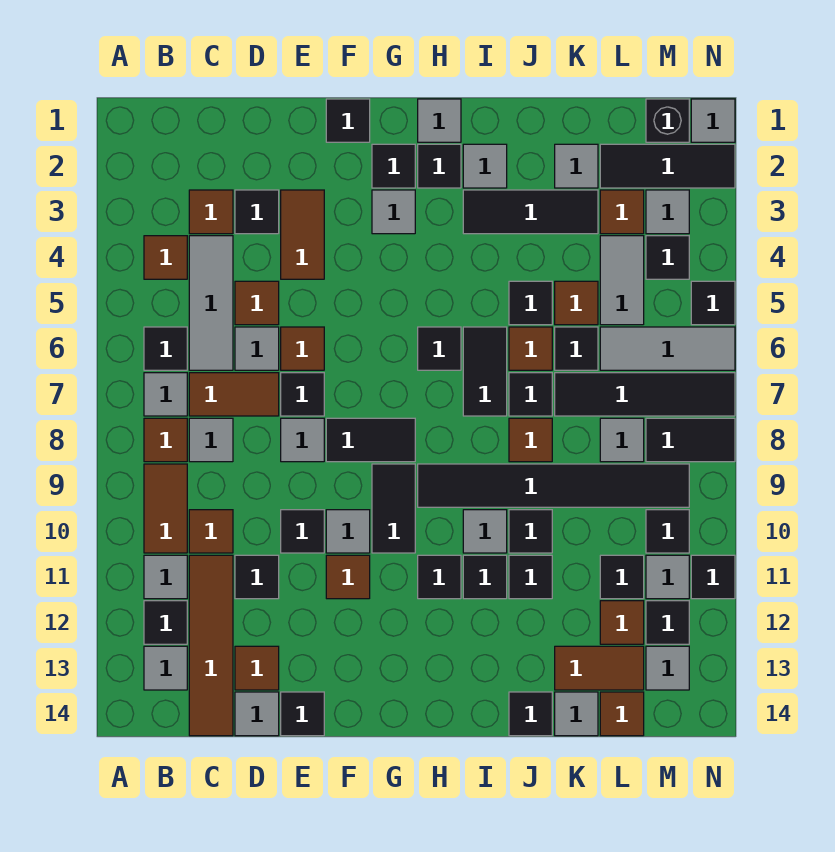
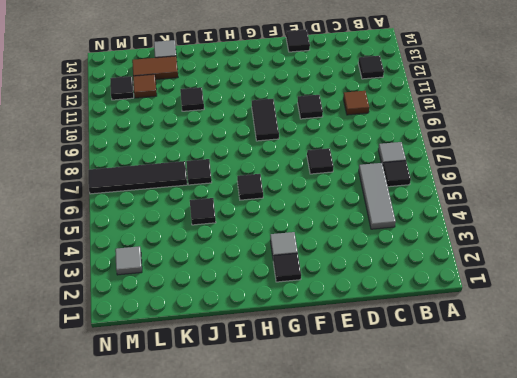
none -> brown tile B4 level 1
none -> brown tile B8 level 1
none -> brown tile B9:B10 level 1
none -> grey tile B11 level 1

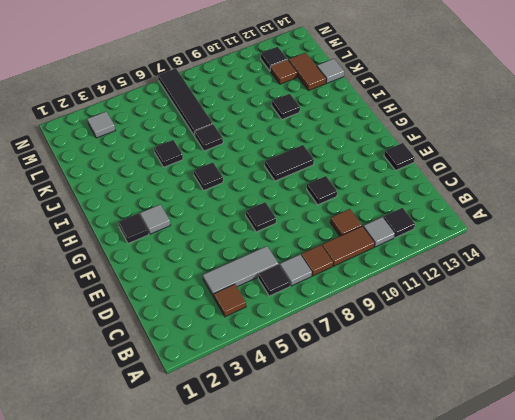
none -> grey tile B13 level 1
none -> brown tile C3 level 1
none -> brown tile C7:D7 level 1
none -> grey tile C8 level 1

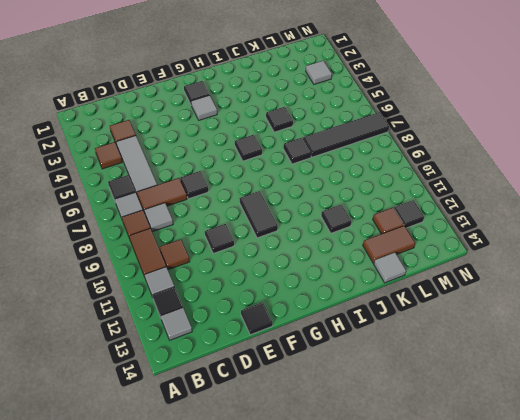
none -> brown tile C11:C14 level 1
none -> black tile D3 level 1
none -> brown tile D5 level 1
none -> grey tile D6 level 1

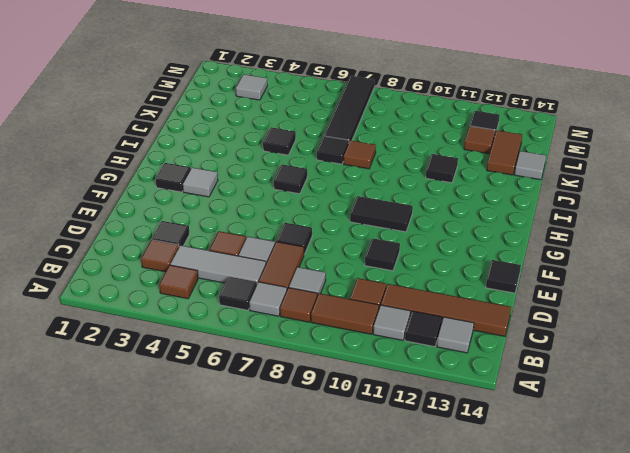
none -> black tile D11 level 1
none -> brown tile D13 level 1
none -> grey tile D14 level 1
none -> brown tile E3:E4 level 1

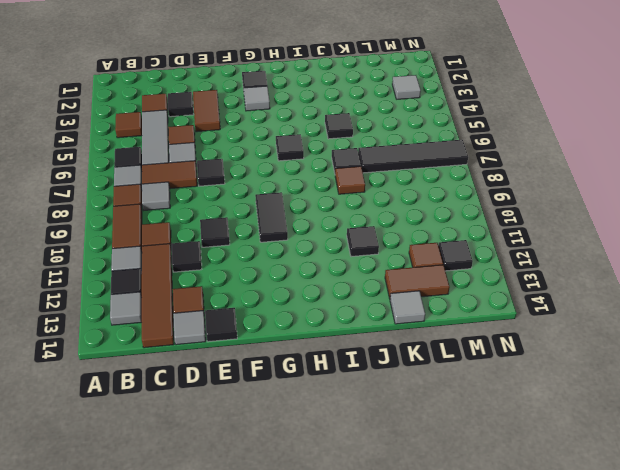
none -> brown tile E6 level 1
none -> grey tile E8 level 1
none -> black tile F1 level 1
none -> black tile F8:G8 level 1

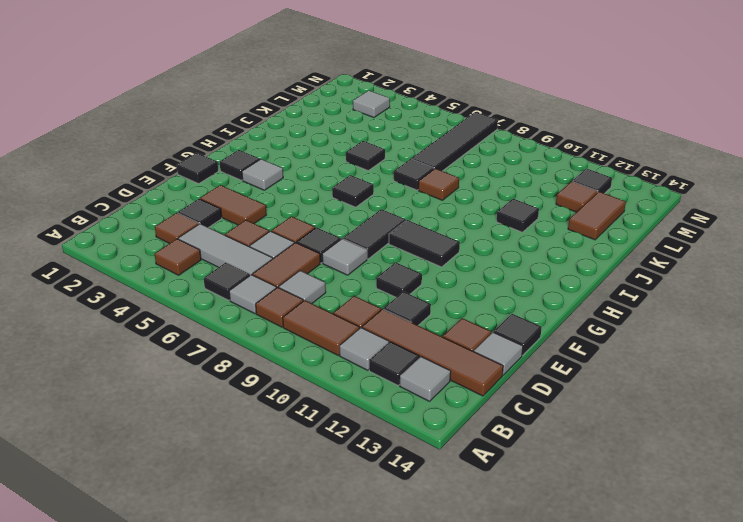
none -> grey tile F10 level 1
none -> brown tile F11 level 1
none -> grey tile H1 level 1
none -> black tile H2 level 1

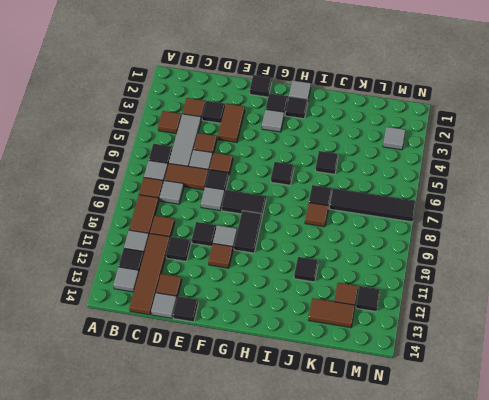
none -> black tile H9:M9 level 1
none -> black tile H11 level 1
none -> grey tile I2 level 1
none -> black tile I3:K3 level 1

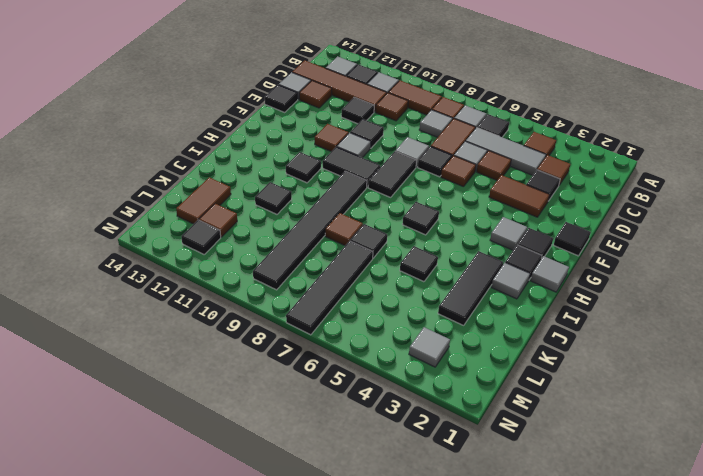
none -> black tile I6:I7 level 1
none -> grey tile I10 level 1
none -> black tile I11 level 1
none -> brown tile J6 level 1

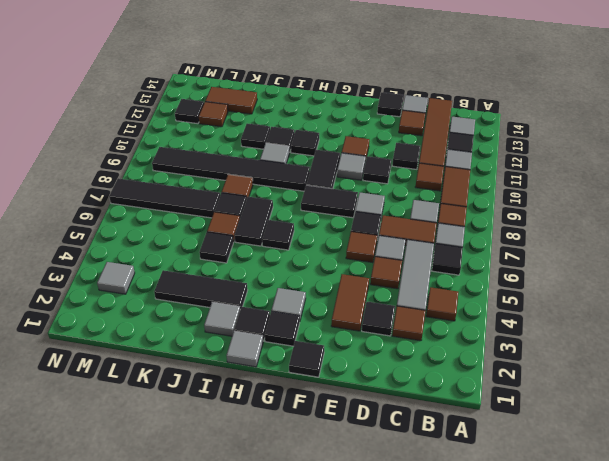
none -> black tile J10 level 1
none -> black tile J14 level 1
none -> grey tile K2 level 1
none -> brown tile K5 level 1

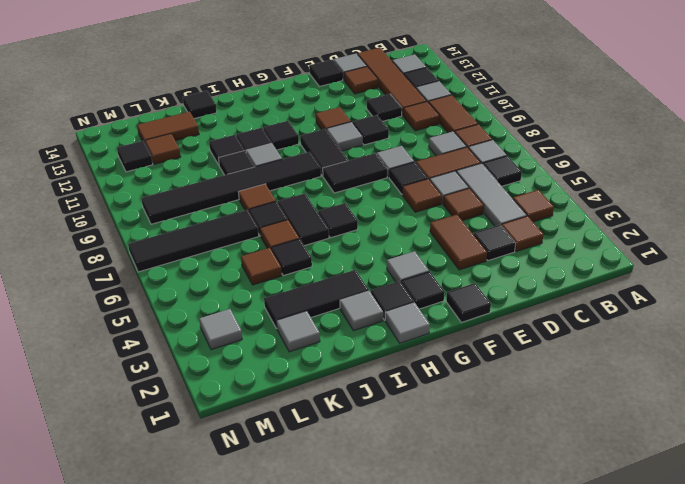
none -> black tile K6 level 1
none -> grey tile K14 level 1
none -> black tile L2:N2 level 1
none -> brown tile L3 level 1

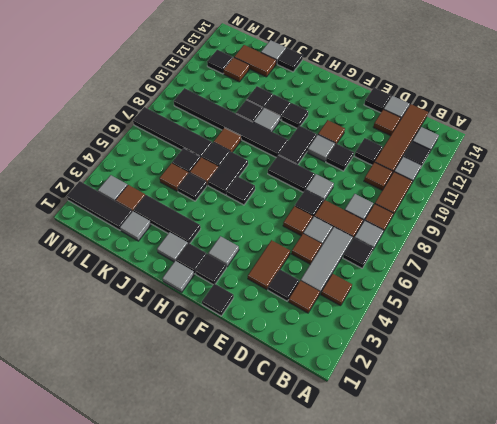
none -> grey tile L4:L5 level 1
none -> grey tile L6:N6 level 1
none -> grey tile L8 level 1
none -> black tile L11 level 1

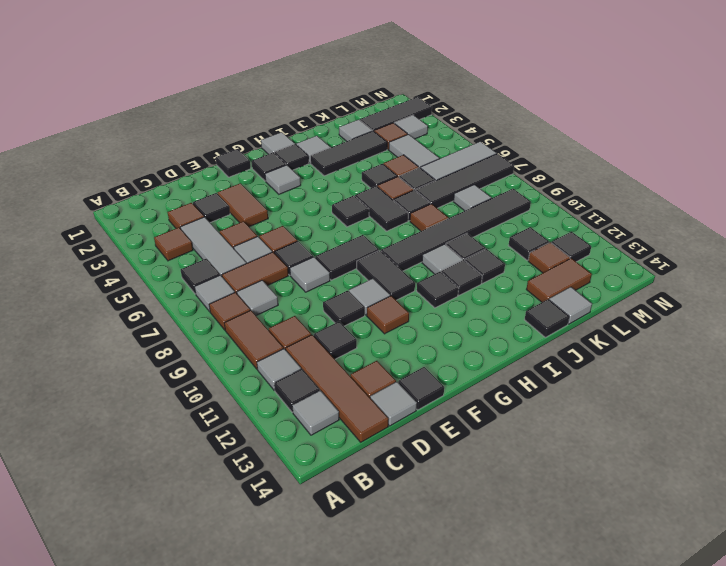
none -> brown tile L14 level 1
none -> black brick M1 level 1
none -> black tile M4 level 1
none -> black tile M8:N8 level 1

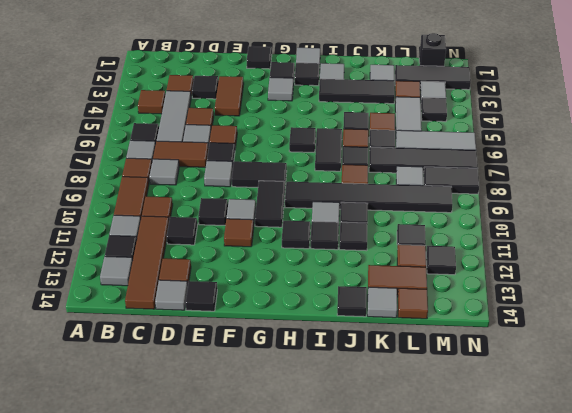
none -> black tile M10 level 1
none -> grey tile M11 level 1
none -> grey tile M13 level 1
none -> grey tile N1 level 1

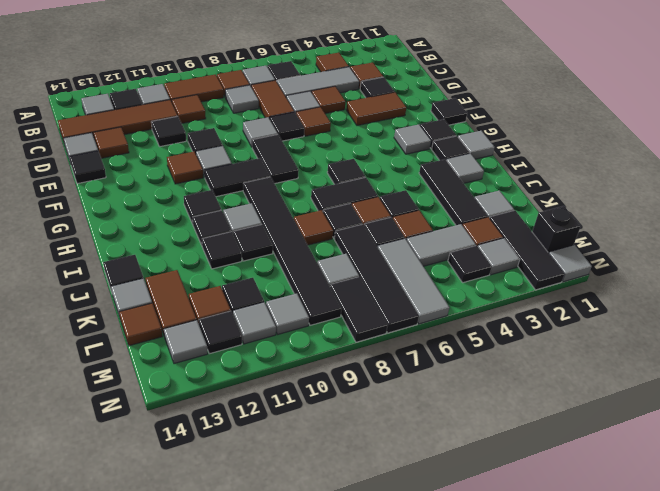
grey tile M10 level 1 -> black tile M10 level 1
none -> black tile N5 level 1
none -> black tile N11 level 1

